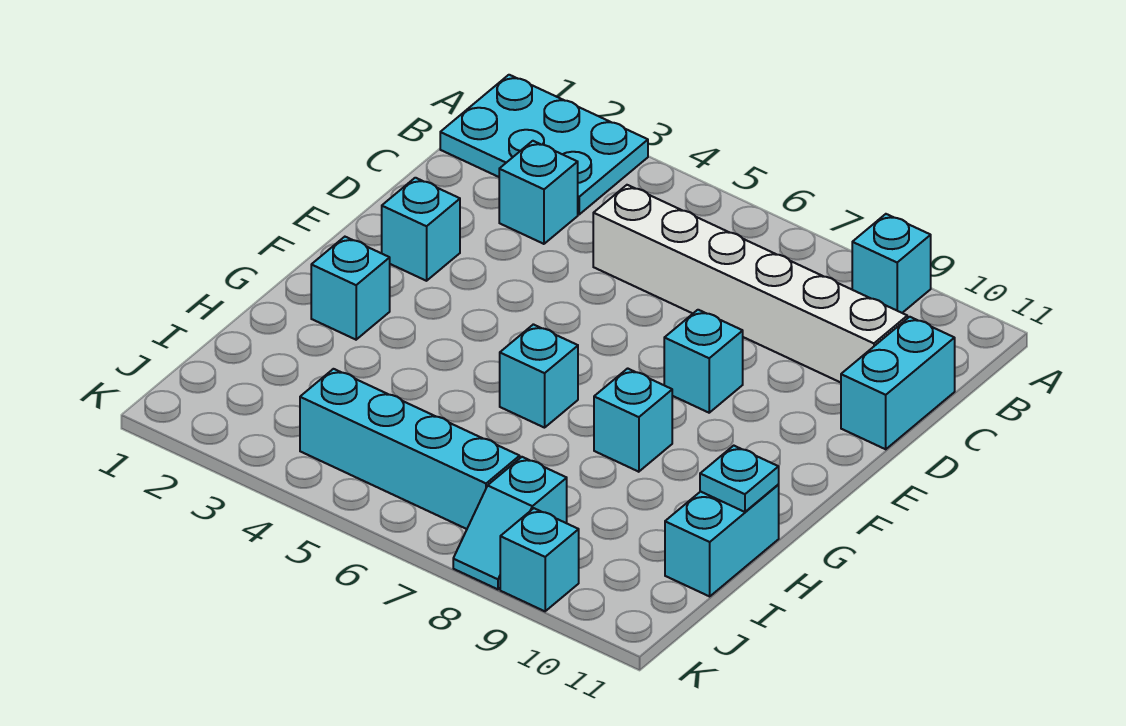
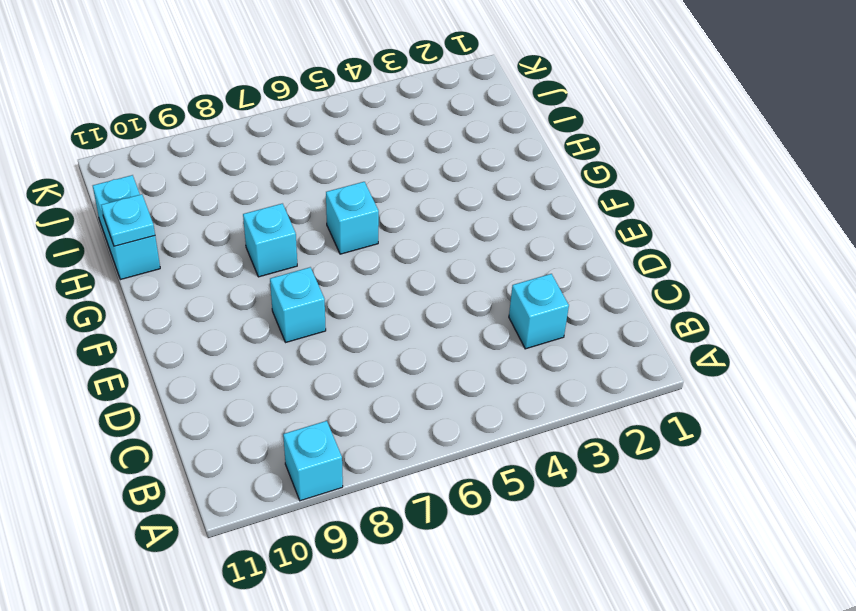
none -> cyan plate A1:B3 level 1
none -> white brick C5:C10 level 1
none -> cyan brick C11:D11 level 1

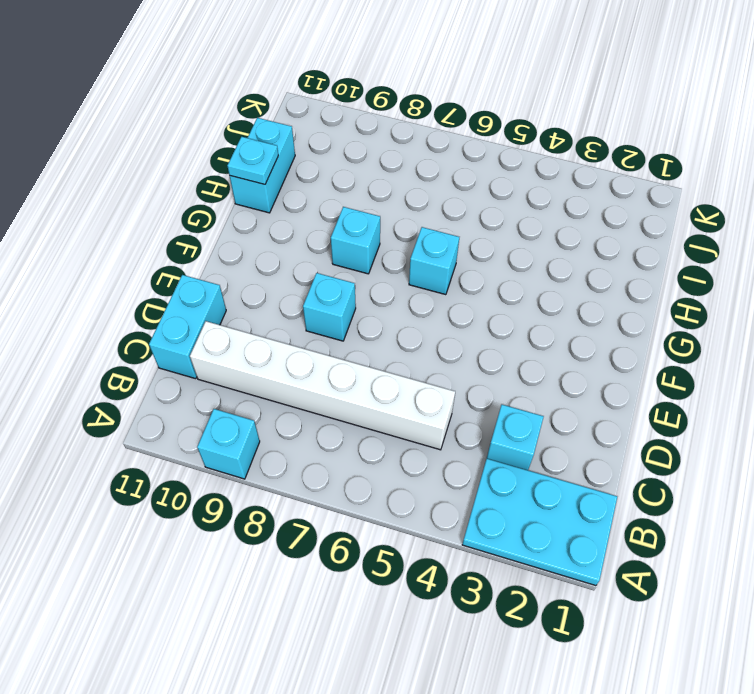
none -> cyan brick E2 level 1
none -> cyan brick G2 level 1
none -> cyan brick J4:J7 level 1

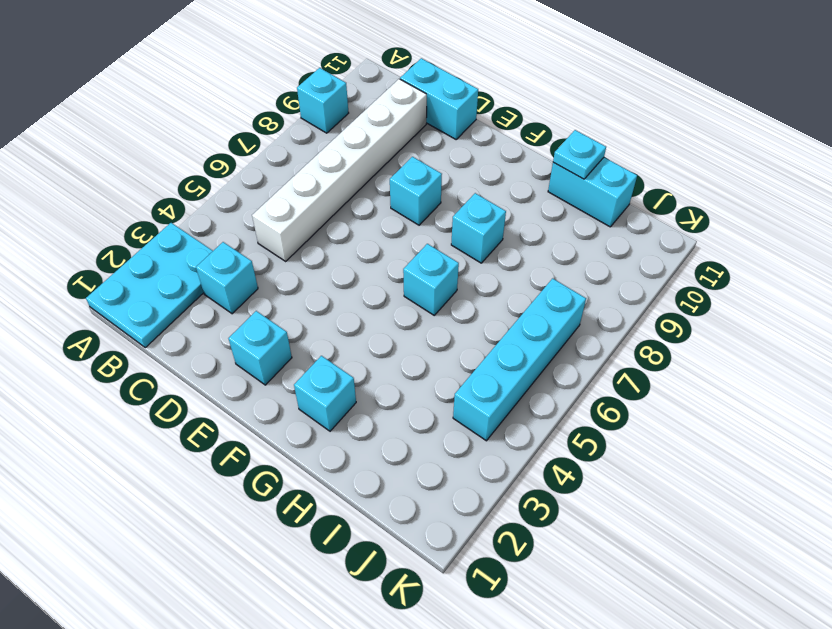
none -> cyan slope J8:K8 level 1 top J
none -> cyan brick K9 level 1

